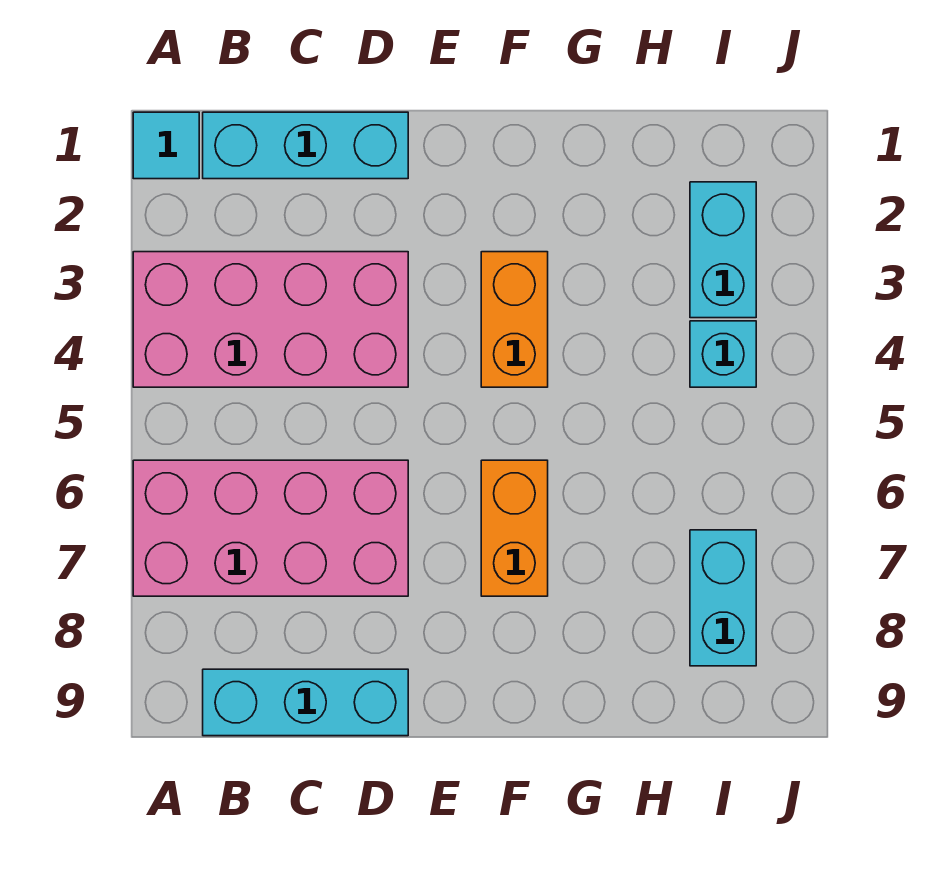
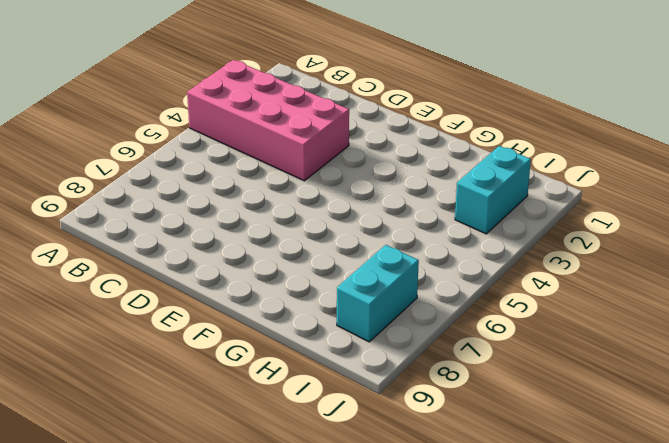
none -> cyan tile A1 level 1
none -> pink brick A6:D7 level 1

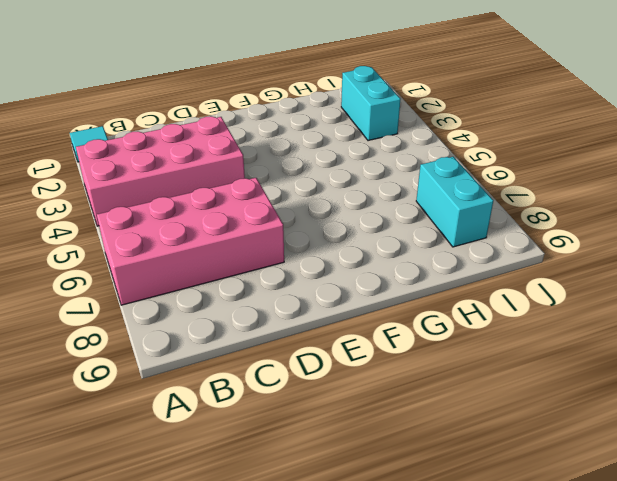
none -> cyan brick B1:D1 level 1
none -> cyan brick B9:D9 level 1

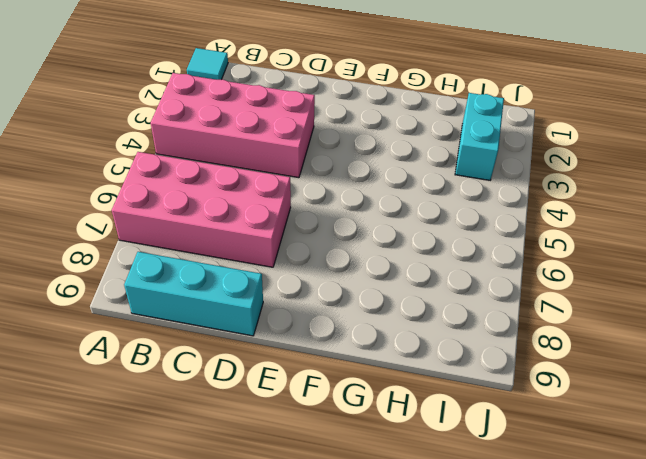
none -> cyan brick B1:D1 level 1
none -> orange brick F3:F4 level 1

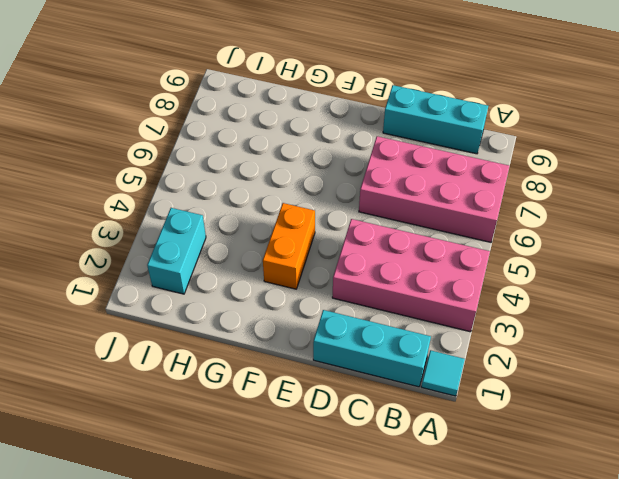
none -> orange brick F6:F7 level 1
none -> cyan brick I4 level 1

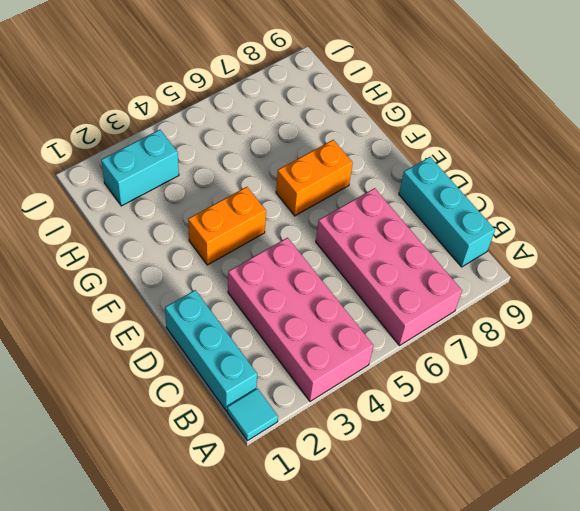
none -> cyan brick I4 level 1
none -> cyan brick I7:I8 level 1

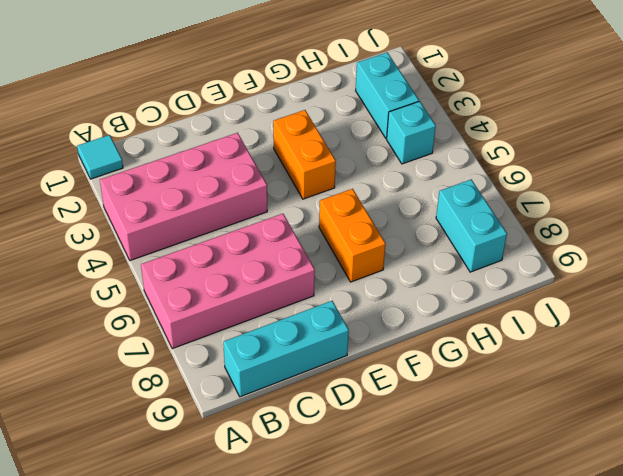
none -> cyan brick B1:D1 level 1

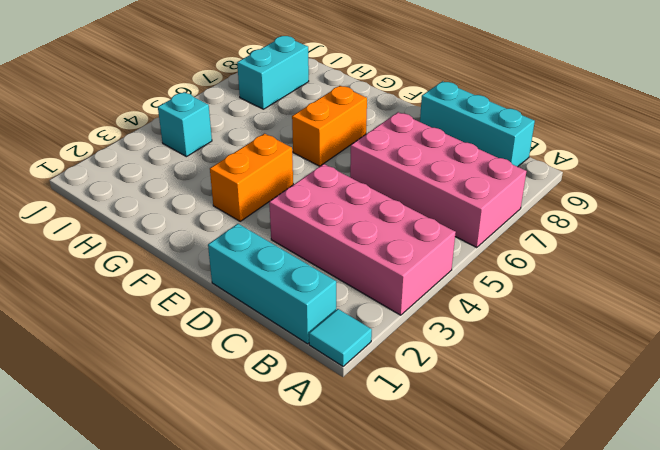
none -> cyan brick I2:I3 level 1

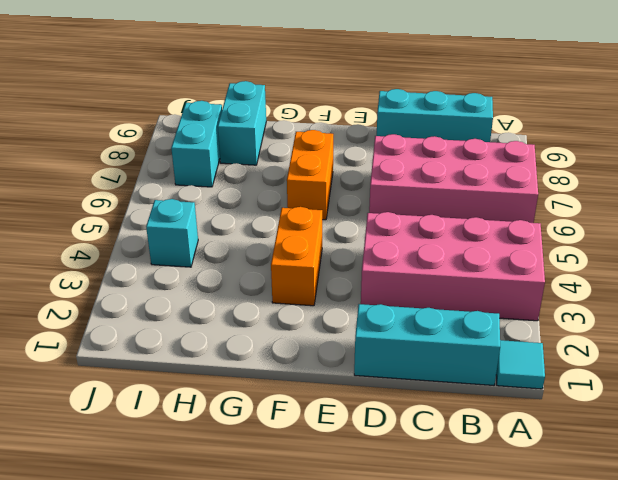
cyan brick H8:H9 level 1 -> cyan brick I2:I3 level 1

